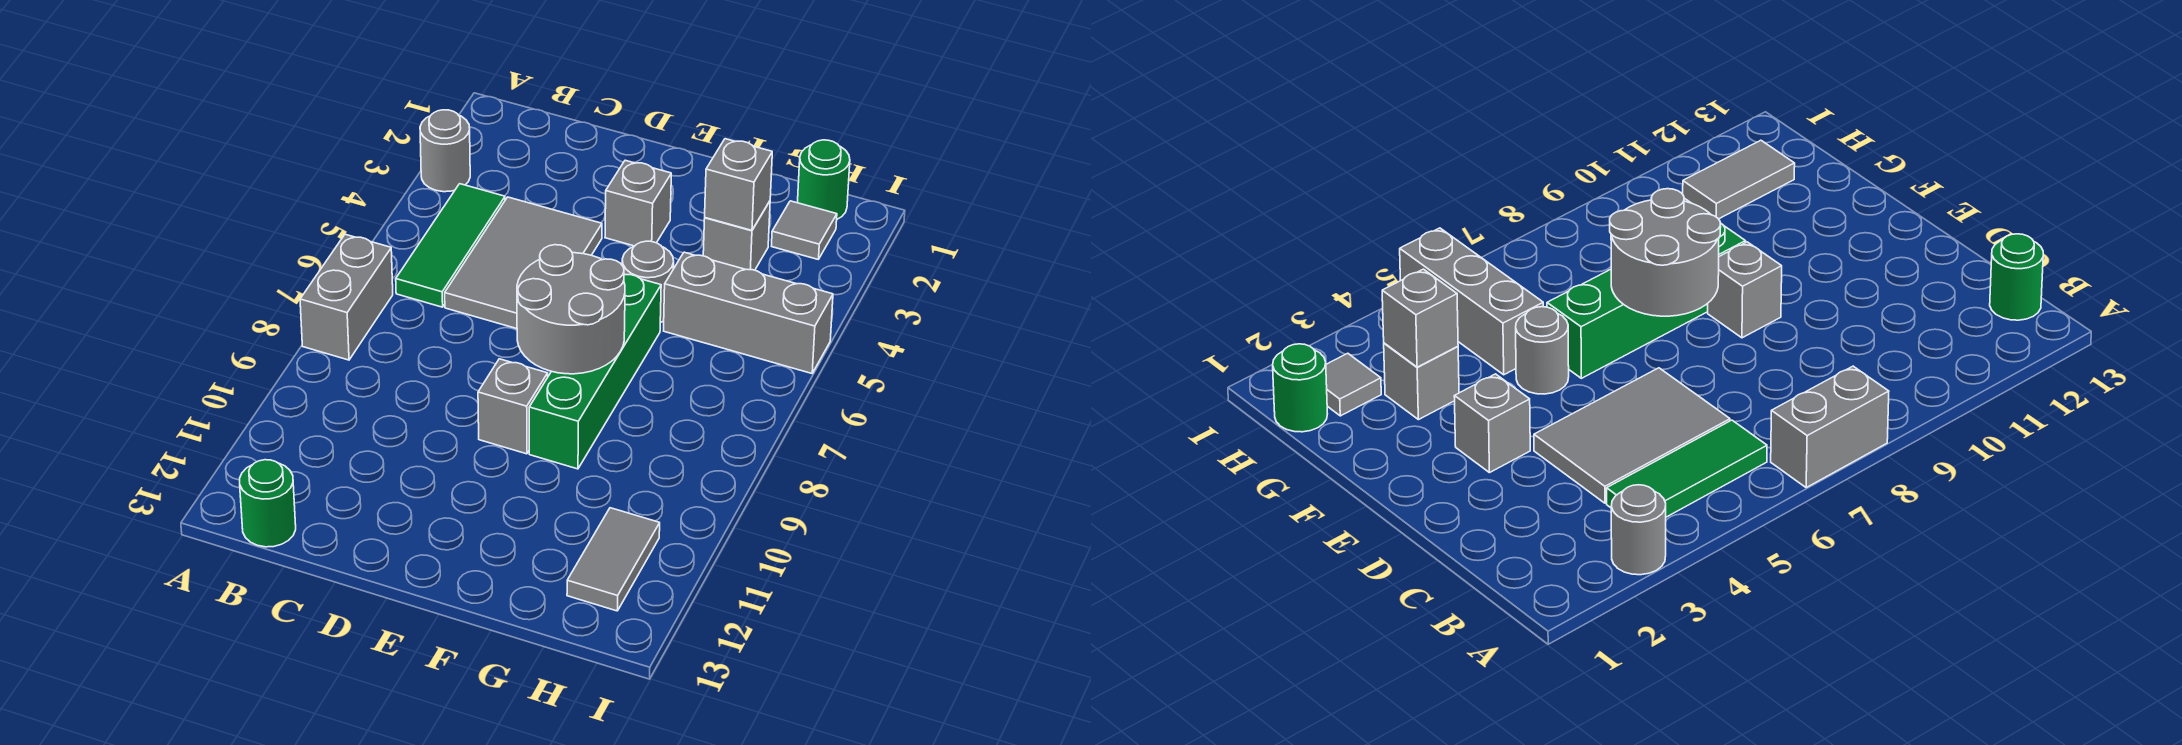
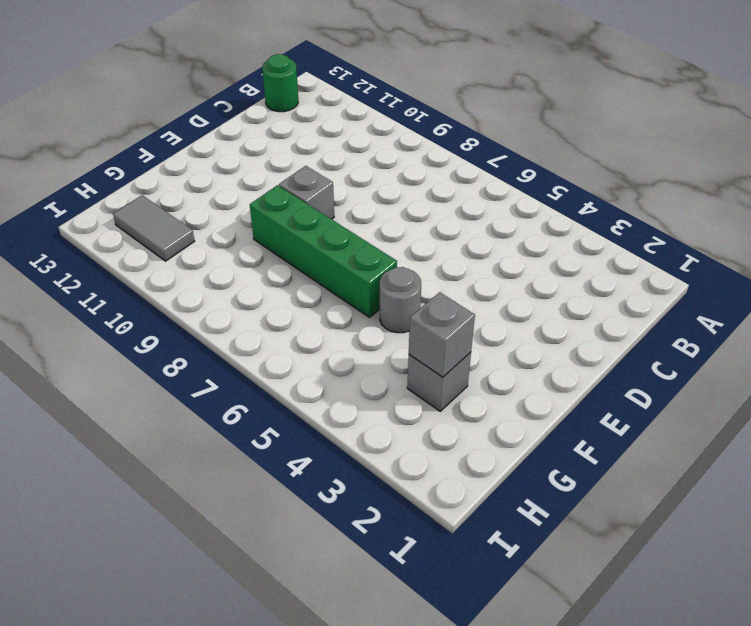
none -> grey round brick A3 level 1
none -> grey brick A7:A8 level 1
none -> green tile B4:B6 level 1

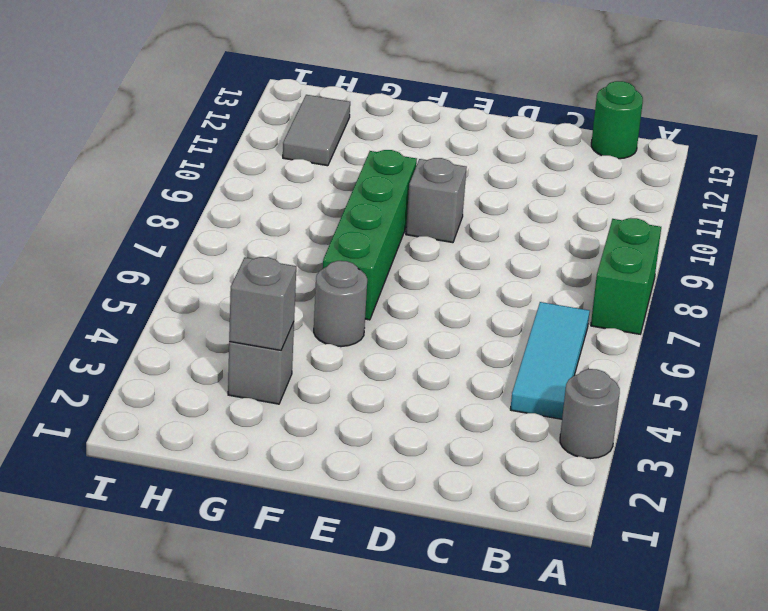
green brick A7:A8 level 1 -> grey brick A7:A8 level 1
cyan tile B4:B6 level 1 -> green tile B4:B6 level 1
none -> grey tile C4:D6 level 1
none -> grey brick E3 level 1
none -> grey brick G5:I5 level 1

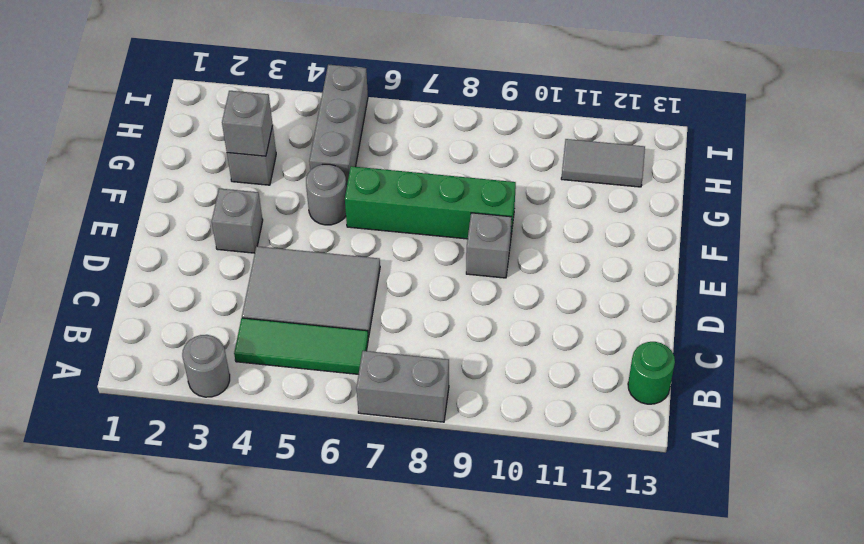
none -> green round brick H1 level 1
none -> grey tile H2 level 1
none -> grey round brick E7:F8 level 2

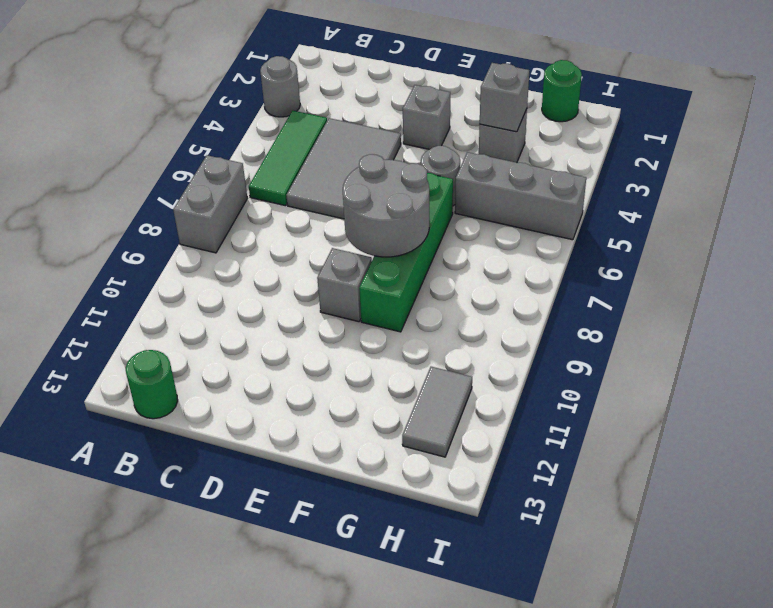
none -> grey tile H2 level 1

